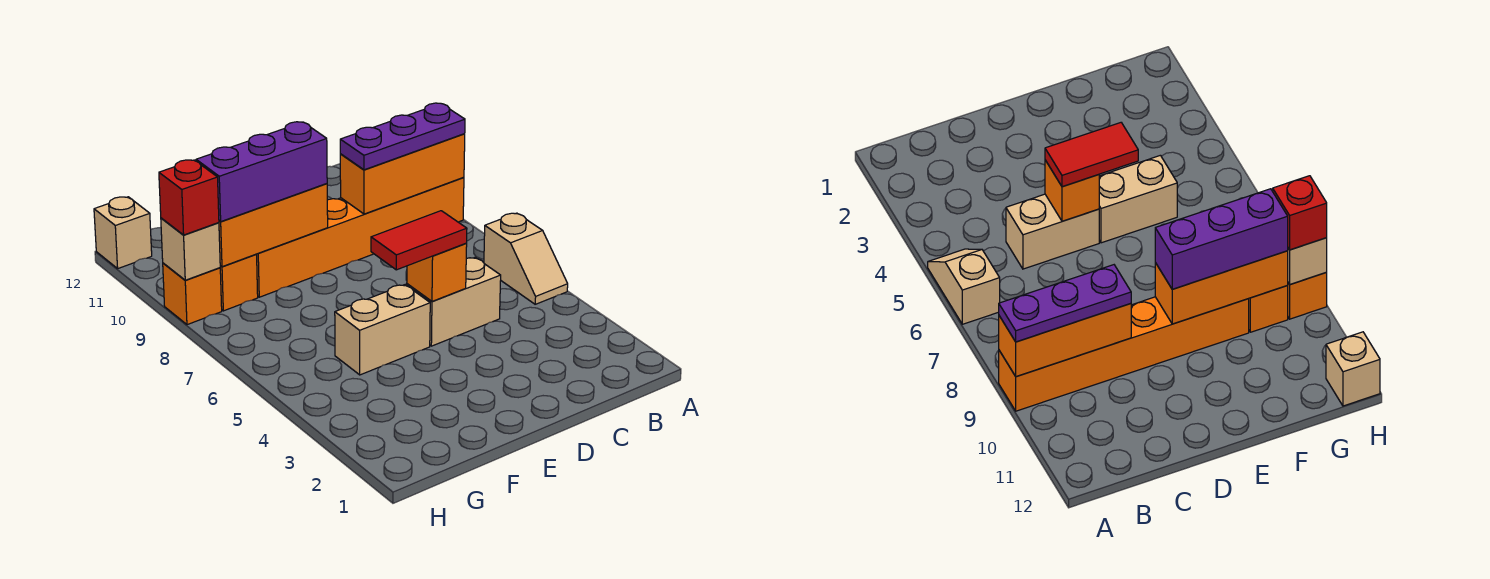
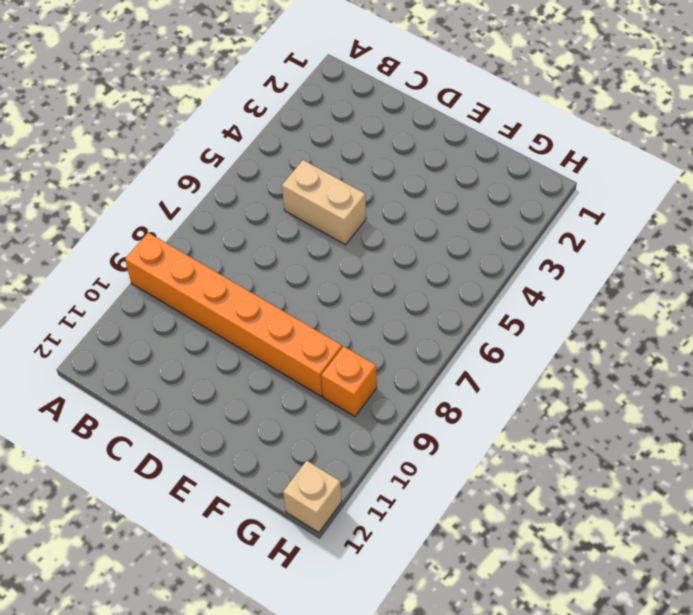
none -> tan slope A5:A6 level 1 top 6
none -> tan brick E5:F5 level 1
none -> orange brick H9 level 1

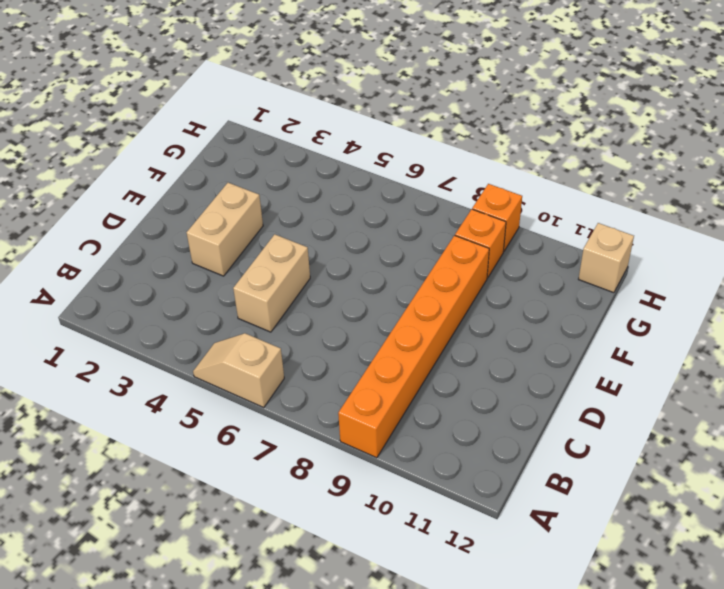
tan brick D3:E3 level 1 -> tan brick E5:F5 level 1
none -> orange brick A9:C9 level 2
none -> orange brick D5 level 2
none -> orange brick E9:G9 level 2

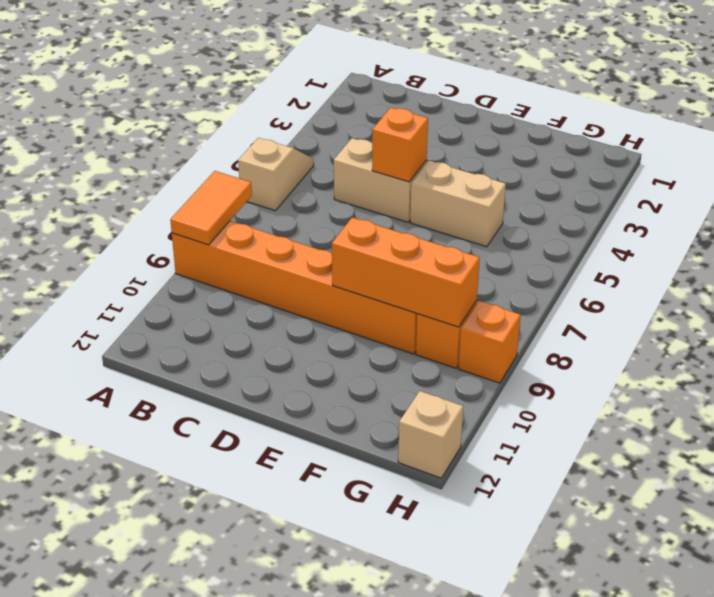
orange tile A8:A9 level 2 -> orange brick A9:C9 level 2
none -> tan brick H9 level 2
none -> purple plate A9:C9 level 3
none -> red tile D5:E5 level 3

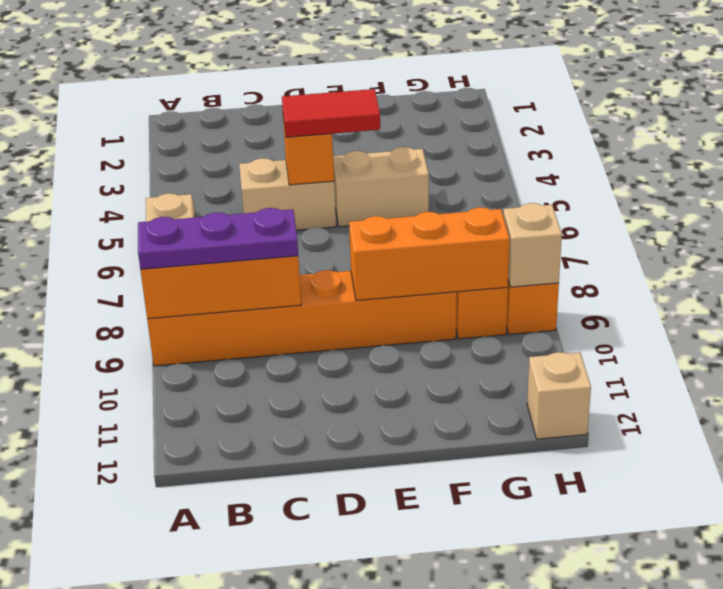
none -> purple brick E9:G9 level 3
none -> red brick H9 level 3

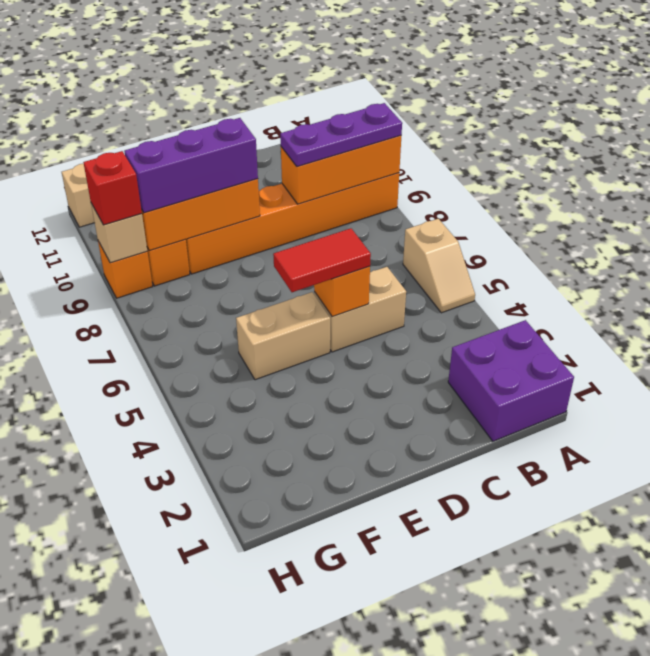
purple brick A1:B2 level 1 -> none

